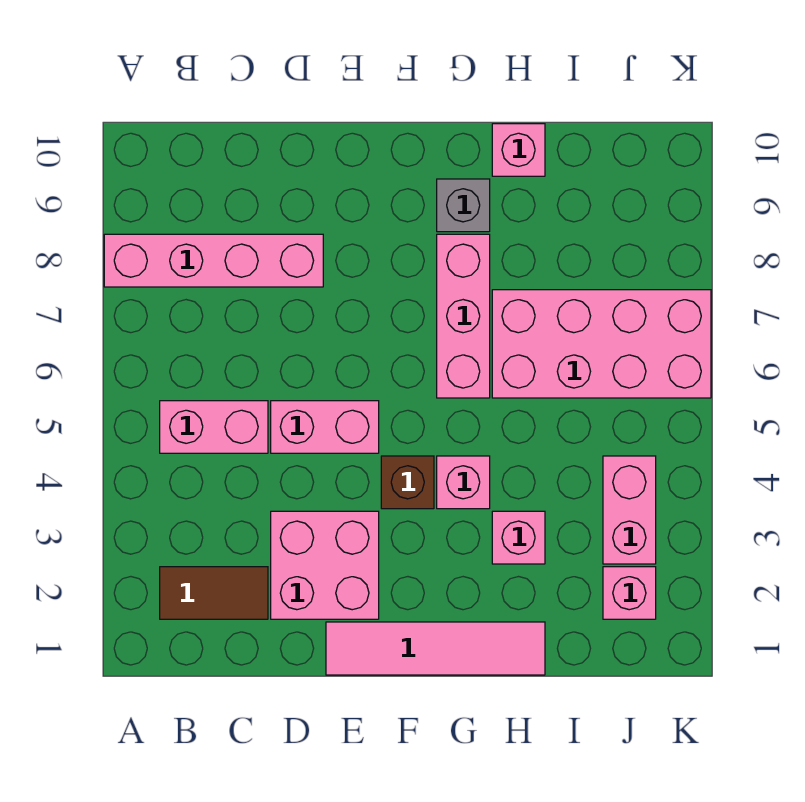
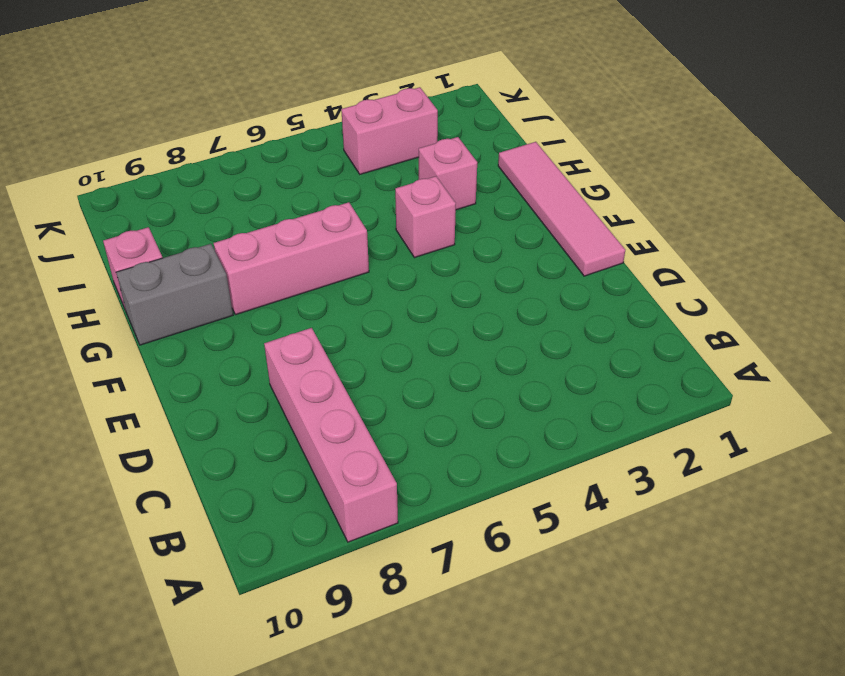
grey brick G9:G10 level 1 -> grey brick G9 level 1
none -> brown tile B2:C2 level 1
none -> pink brick B5:C5 level 1
none -> pink brick D2:E3 level 1

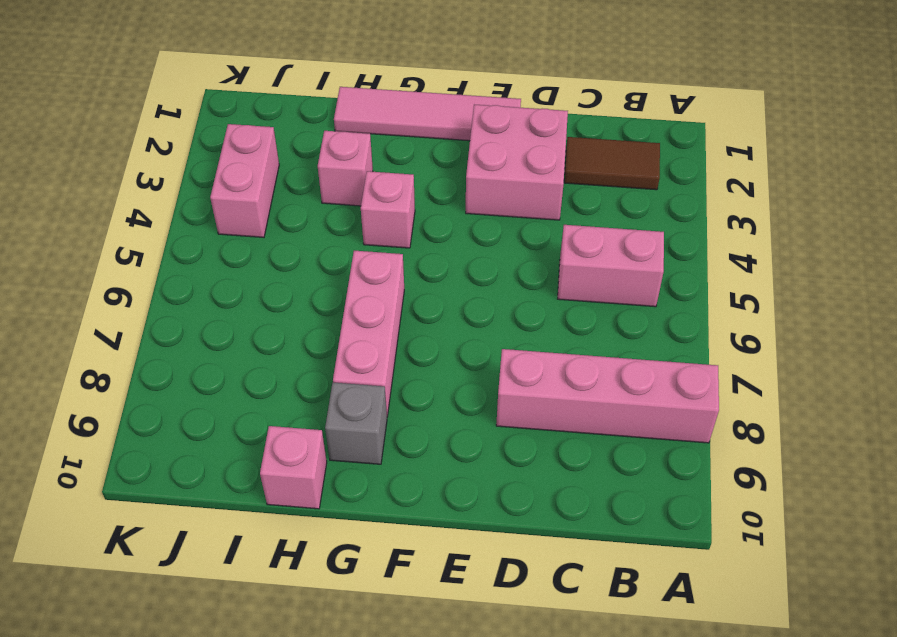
none -> pink brick D5:E5 level 1
none -> brown brick F4 level 1
none -> pink brick H6:K7 level 1

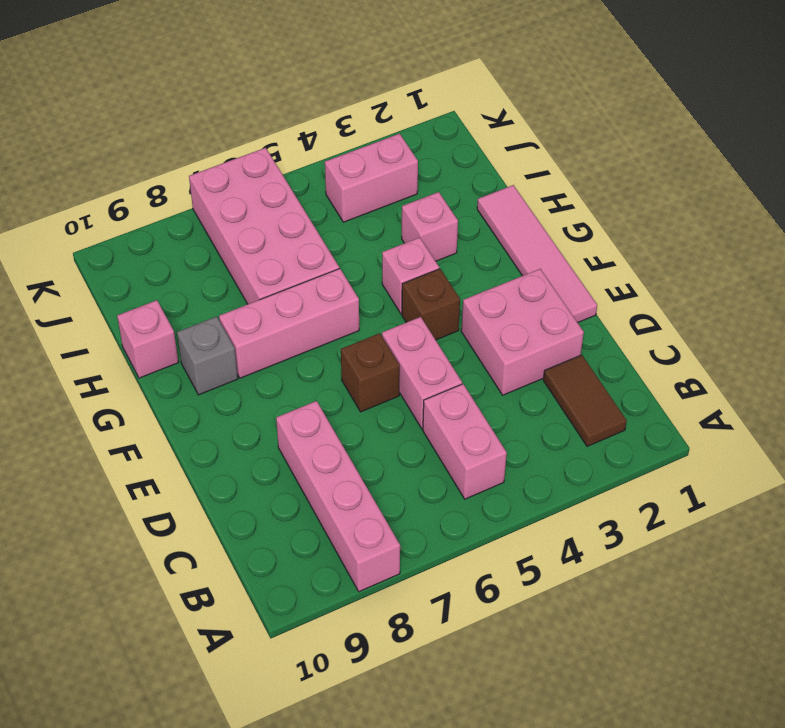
brown brick E6 level 1 -> none
none -> pink brick J2 level 1

